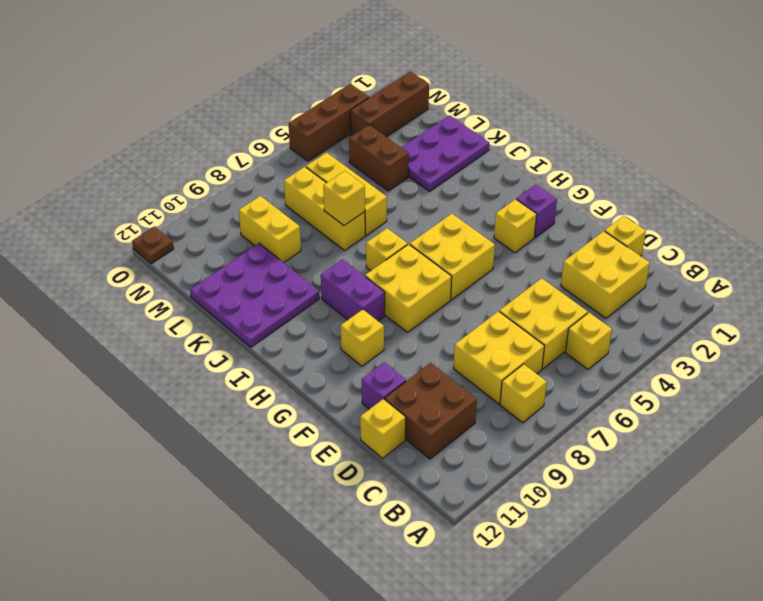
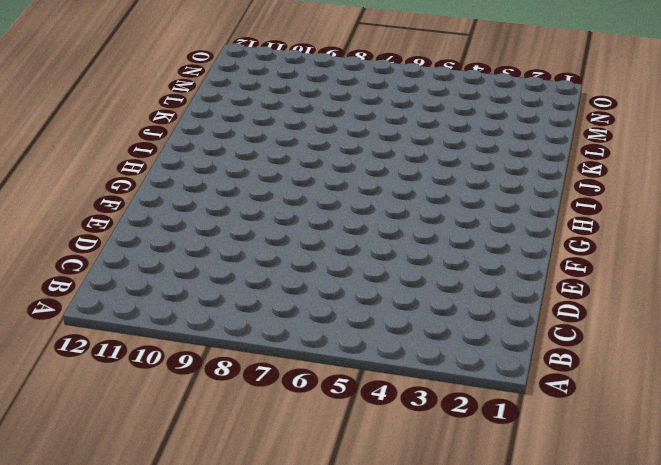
none -> yellow brick B5 level 1
none -> yellow brick B8 level 1
none -> yellow brick C2:D3 level 1

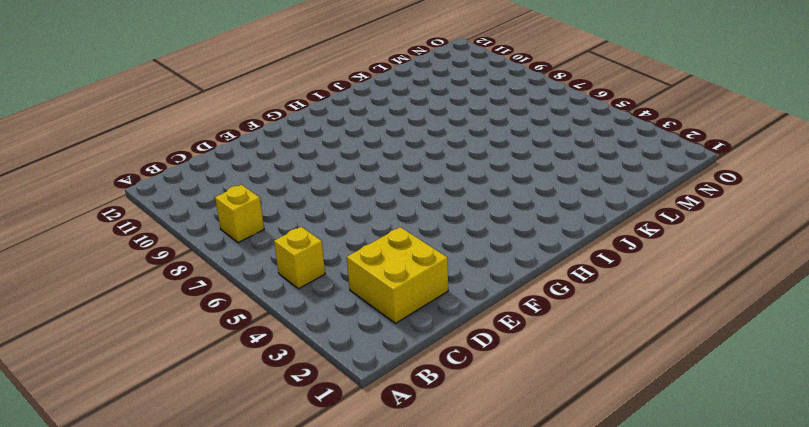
none -> yellow brick C5:D6 level 1
none -> yellow brick C7:D8 level 1
none -> brown brick C10:D11 level 1

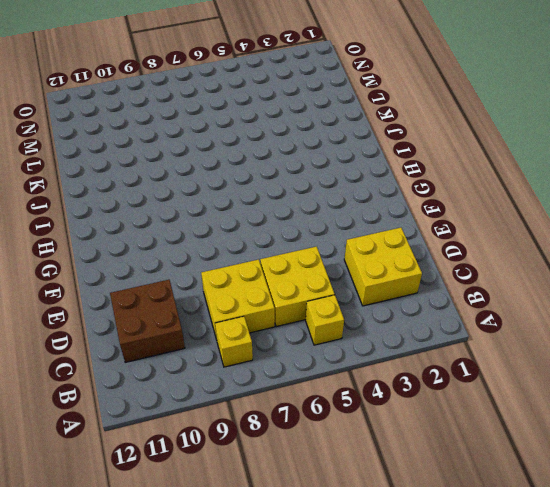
none -> yellow brick D1 level 1
none -> yellow brick D12 level 1
none -> purple brick E11 level 1

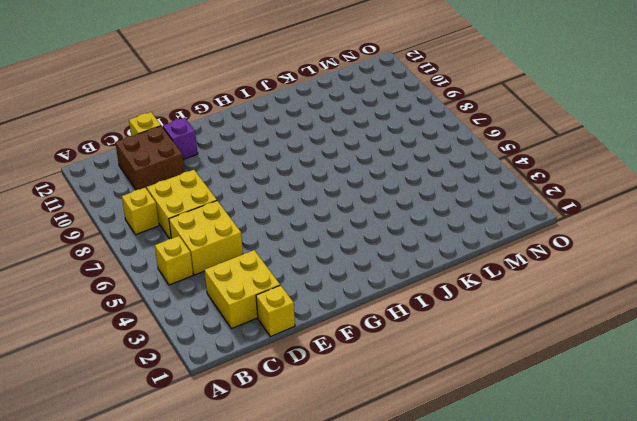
none -> purple brick G2 level 1
none -> yellow brick G3 level 1
none -> yellow brick G5:H6 level 1

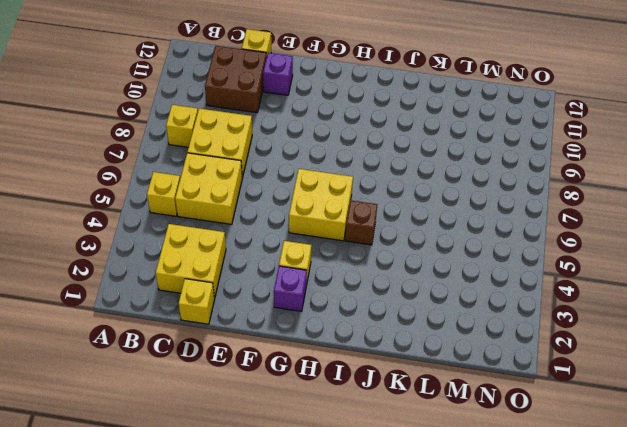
brown brick I5 level 1 -> none
none -> yellow brick G7:H8 level 1
none -> yellow brick G10 level 1
none -> purple brick H9:I9 level 1

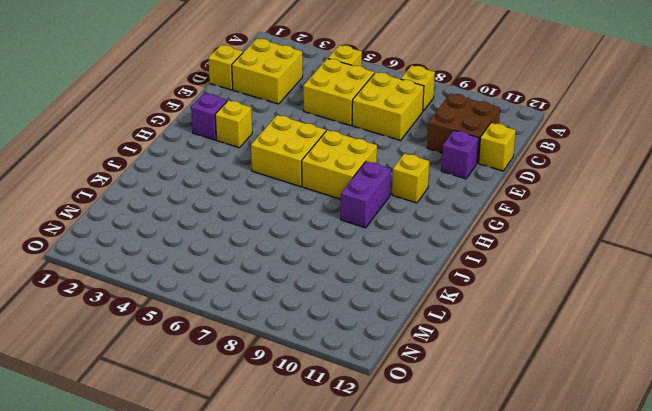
none -> yellow brick I7 level 1
none -> purple plate J10:L12 level 1
none -> purple plate K1:L3 level 1

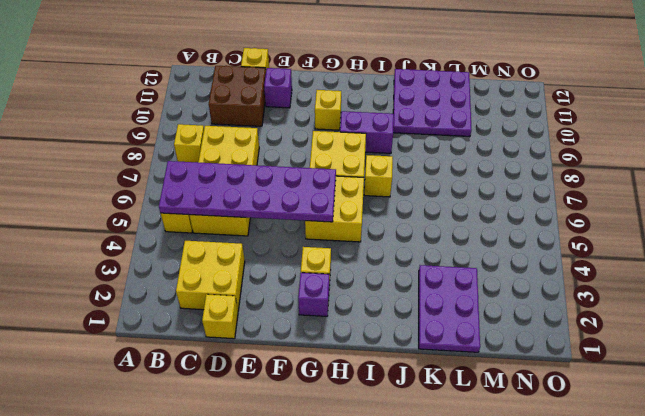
purple plate B5:G6 level 2 -> none
none -> yellow brick K6:M6 level 1
none -> yellow brick K7:M7 level 1
none -> brown brick L4:M4 level 1

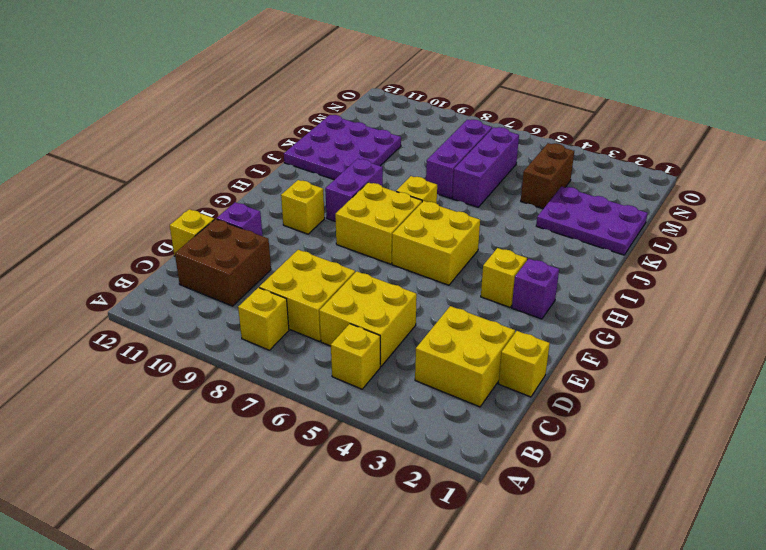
purple brick K6:M6 level 1 -> yellow brick K6:M6 level 1
purple brick K7:M7 level 1 -> yellow brick K7:M7 level 1
none -> yellow brick L9:M9 level 1
none -> brown brick N1:N3 level 1
none -> brown brick O3:O5 level 1

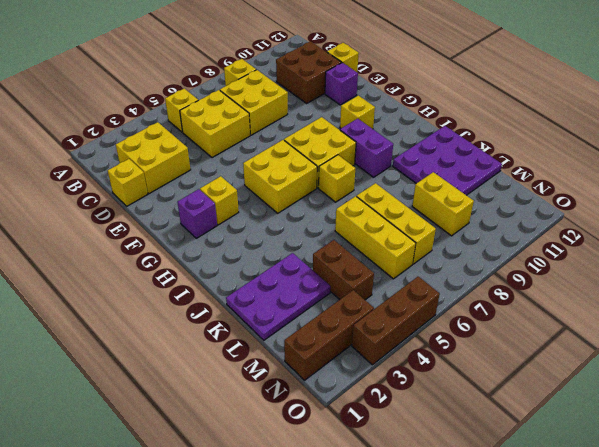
none -> brown plate O12 level 1
none -> yellow brick K7 level 2

